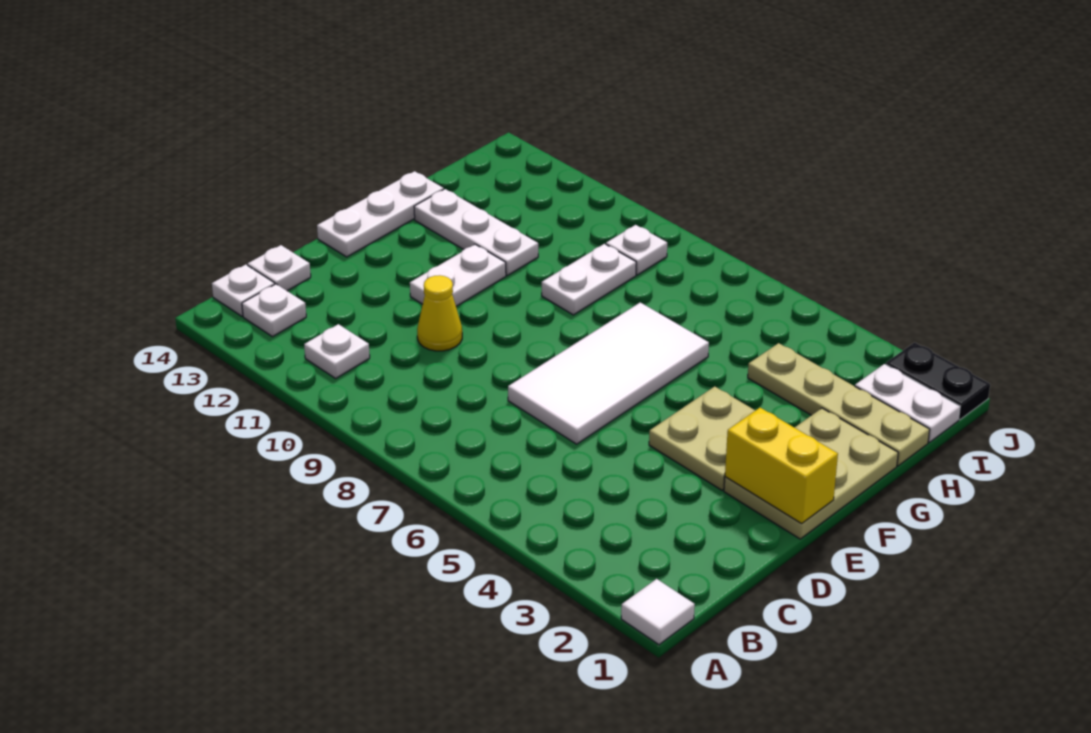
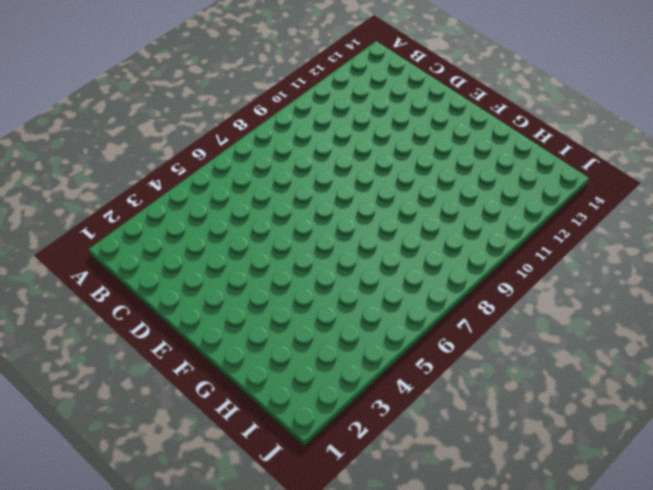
none -> white tile A1 level 1
none -> white plate B11 level 1
none -> white plate B13 level 1

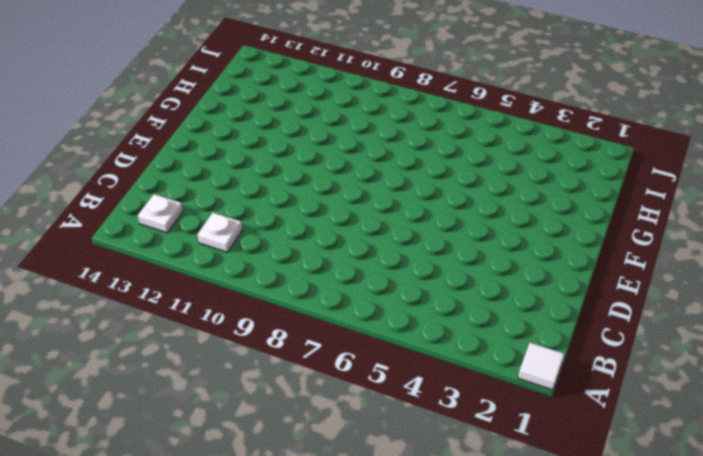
none -> white plate B14 level 1
none -> white plate C14 level 1
none -> white tile D6:G7 level 1

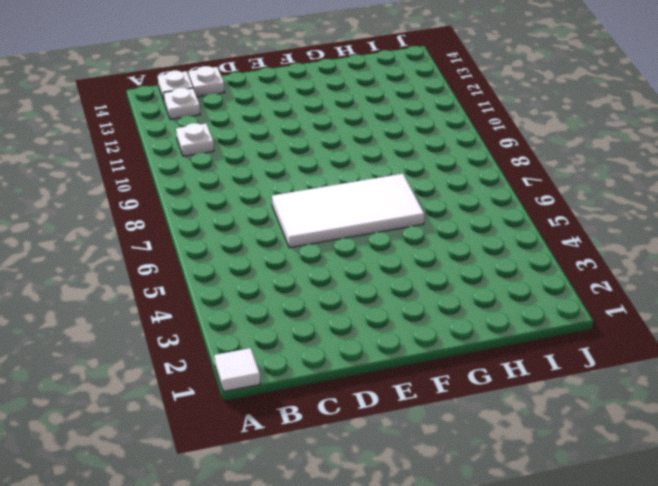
none -> yellow cone D10 level 1
none -> tan plate E1:G2 level 1
none -> tan plate E3:F4 level 1

